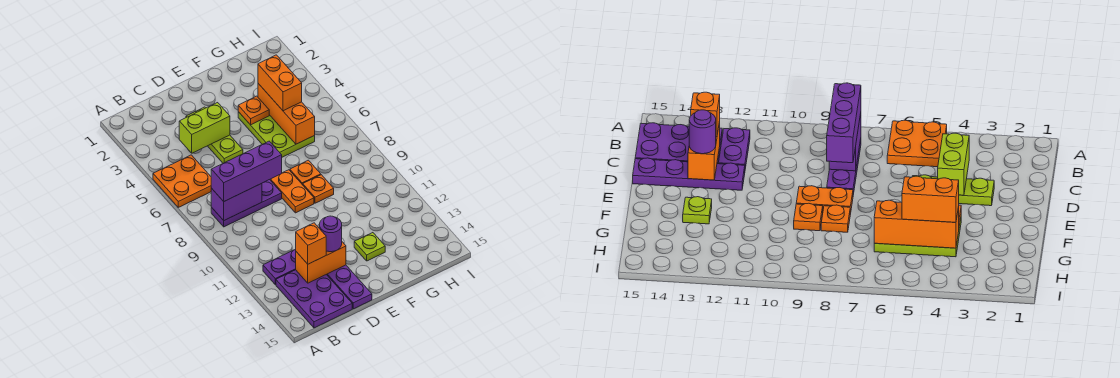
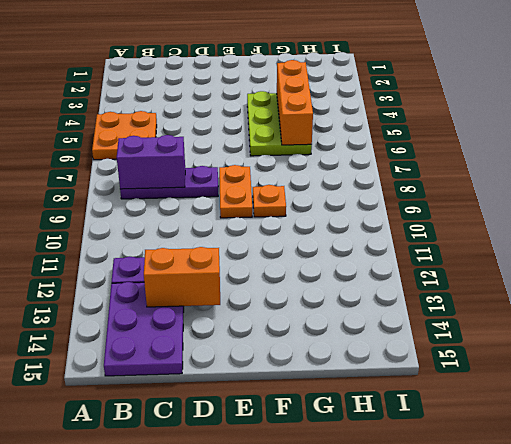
none -> lime plate D3:D5 level 1
none -> purple plate D12:D15 level 1
none -> orange plate F8 level 1

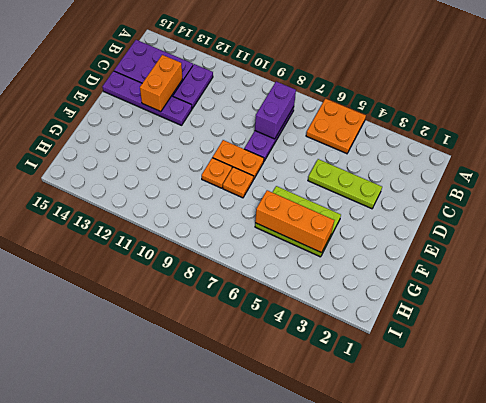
none -> lime plate F13 level 1
none -> lime brick C4:D4 level 2
none -> orange plate F4 level 2

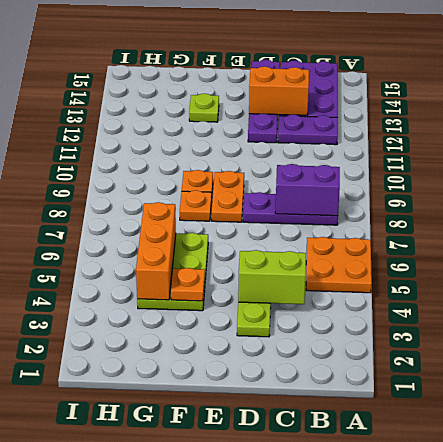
none -> purple brick B8:D8 level 3
none -> orange brick C13 level 3
none -> purple round brick D13 level 3

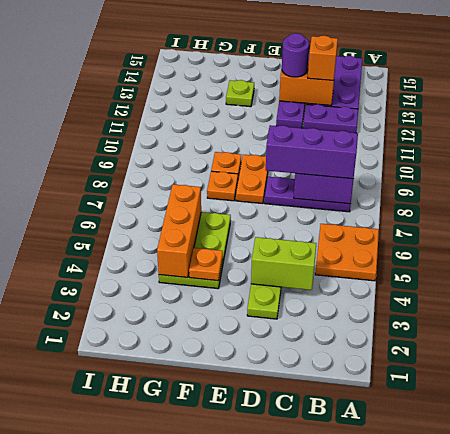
none -> orange brick G4:G5 level 3

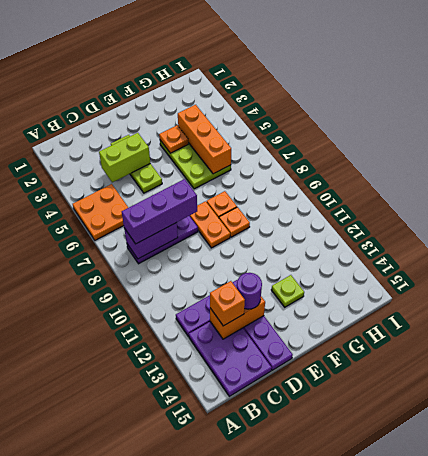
none -> orange brick G4:G5 level 3

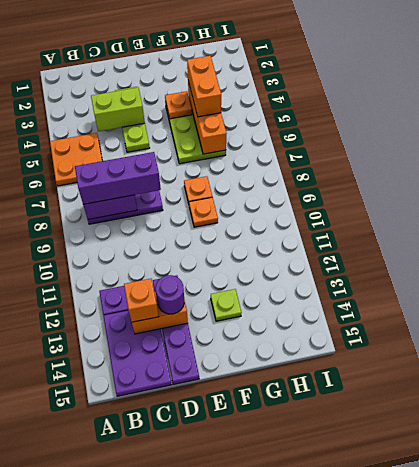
none -> orange plate E8:E9 level 1

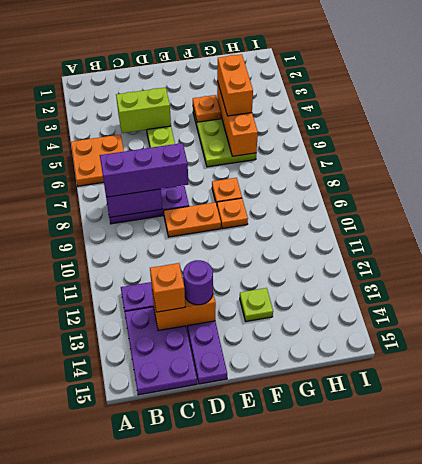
orange plate D9:E9 level 1 -> orange plate E8:E9 level 1

